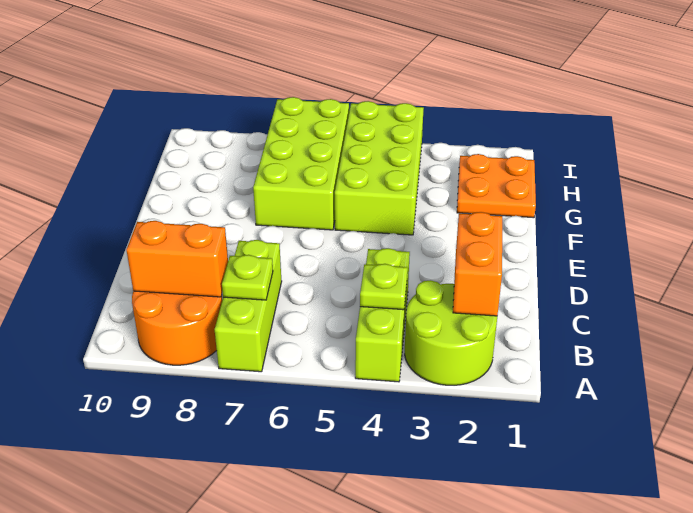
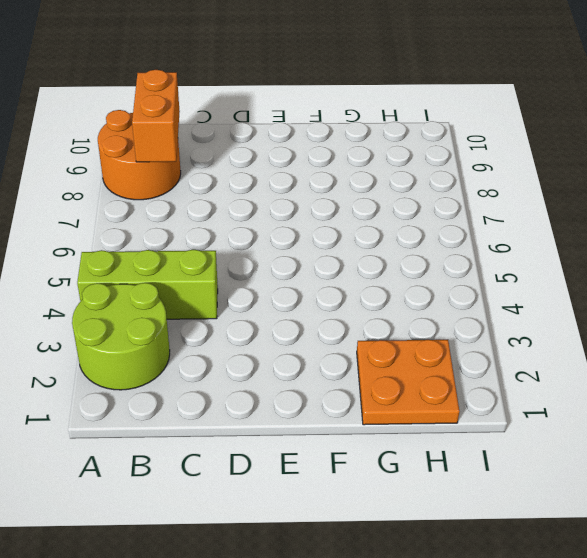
none -> lime brick A7:C7 level 1
none -> lime brick F4:I5 level 1

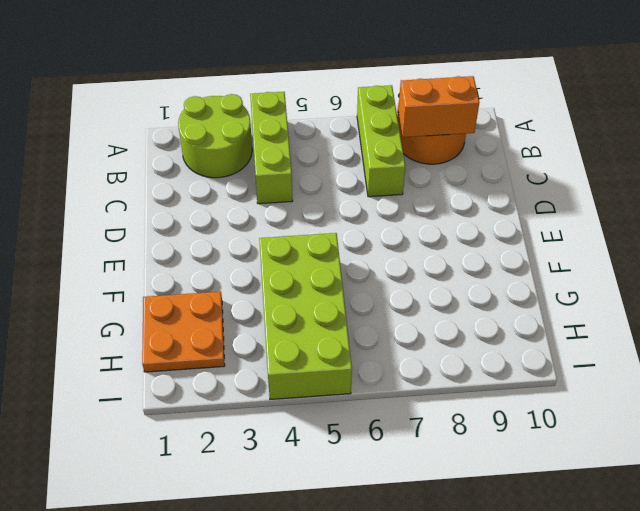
none -> lime brick F6:I7 level 1
none -> orange brick B2:C2 level 2

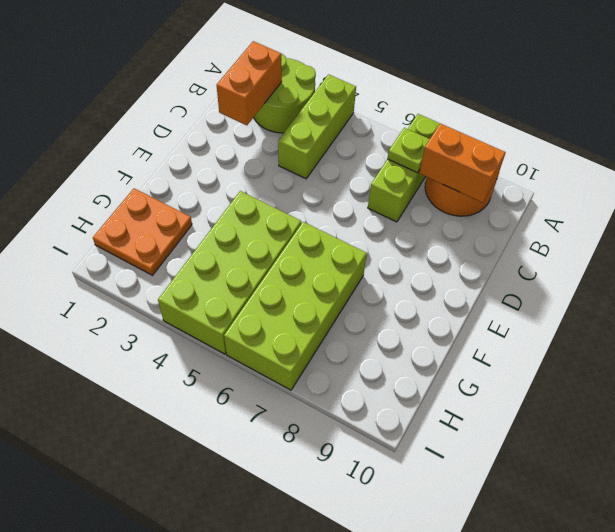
none -> lime plate B4 level 2

